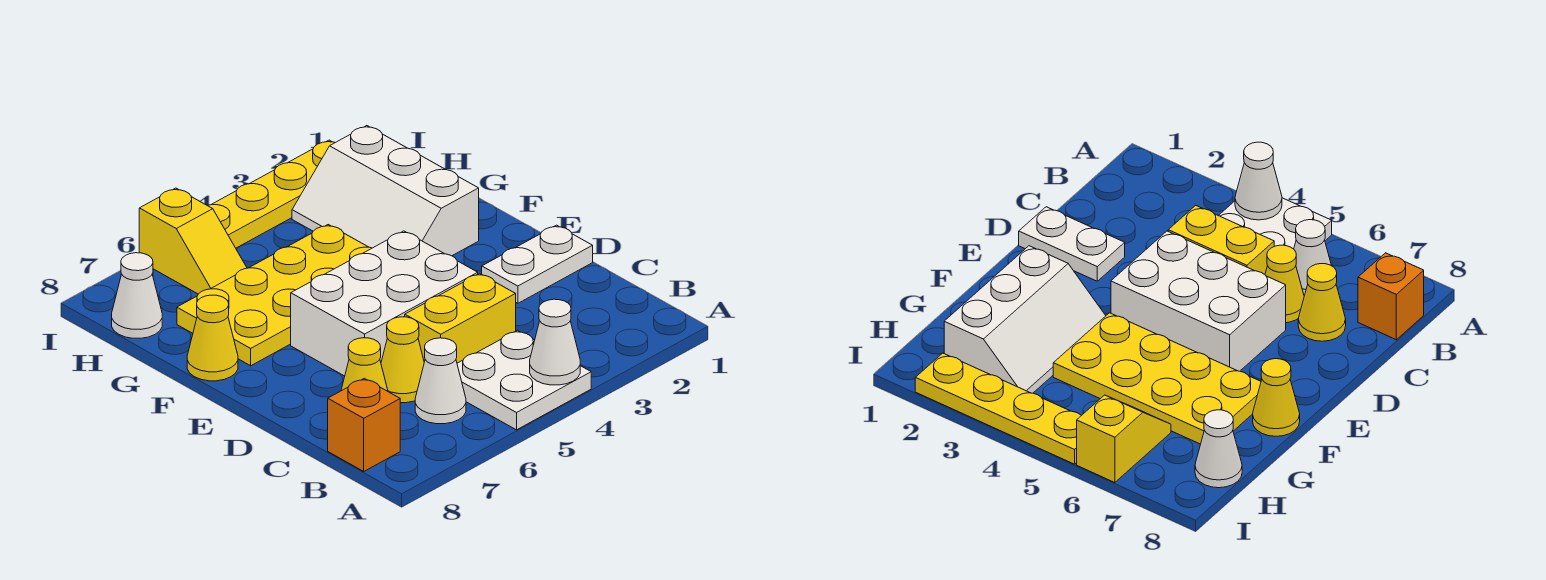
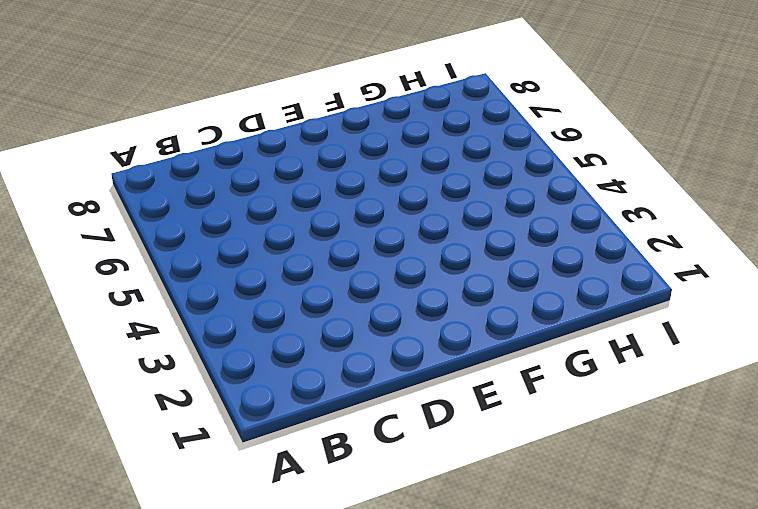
none -> white plate A4:B5 level 1
none -> white cone B6 level 1
none -> orange brick B8 level 1

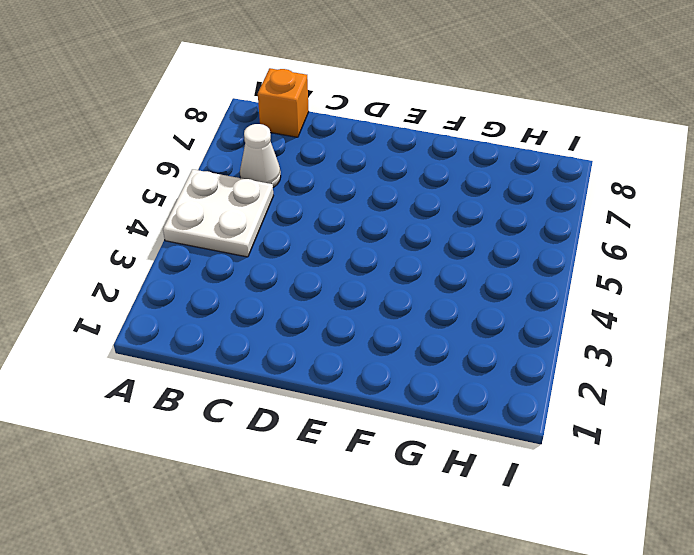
none -> yellow brick C4:C5 level 1
none -> yellow cone C6 level 1
none -> yellow cone C7 level 1

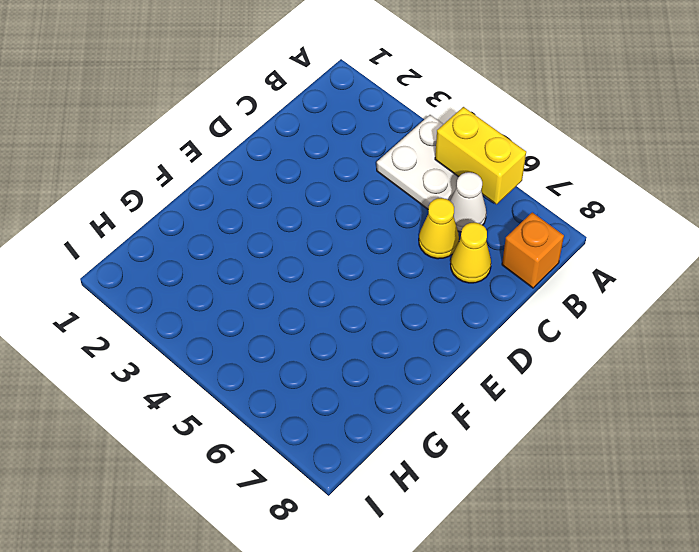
yellow brick A5:A6 level 2 -> yellow brick C4:C5 level 1
none -> white plate D1:D2 level 1
none -> white brick D4:E6 level 1
none -> white slope F2:H3 level 1 top 2

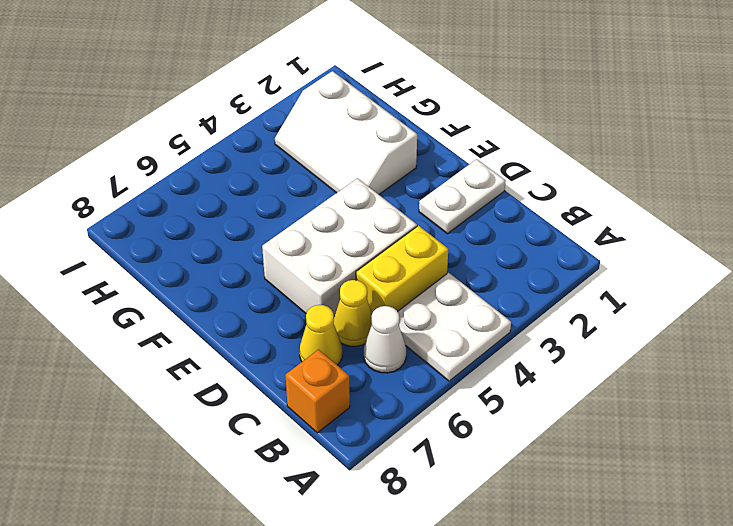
none -> yellow plate F4:G7 level 1
none -> yellow cone F8 level 1
none -> yellow slope H6:I6 level 1 top I

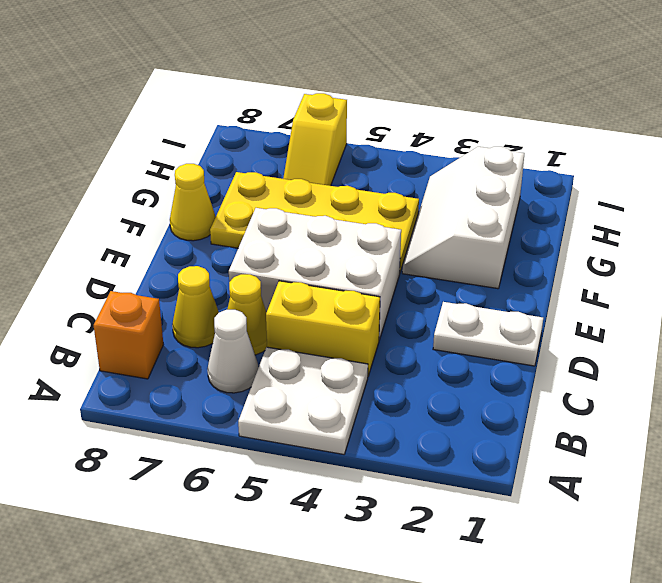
none -> white cone H8 level 1
none -> yellow plate I2:I5 level 1
none -> white cone A4 level 2

